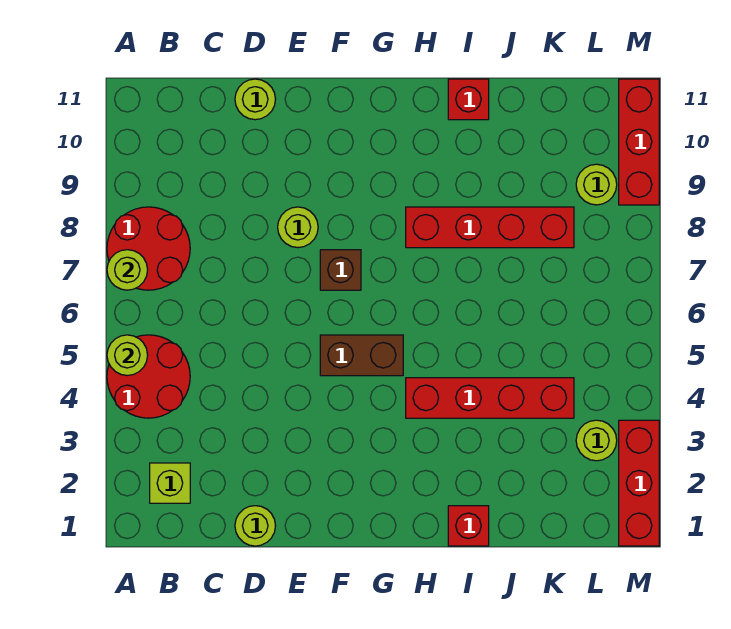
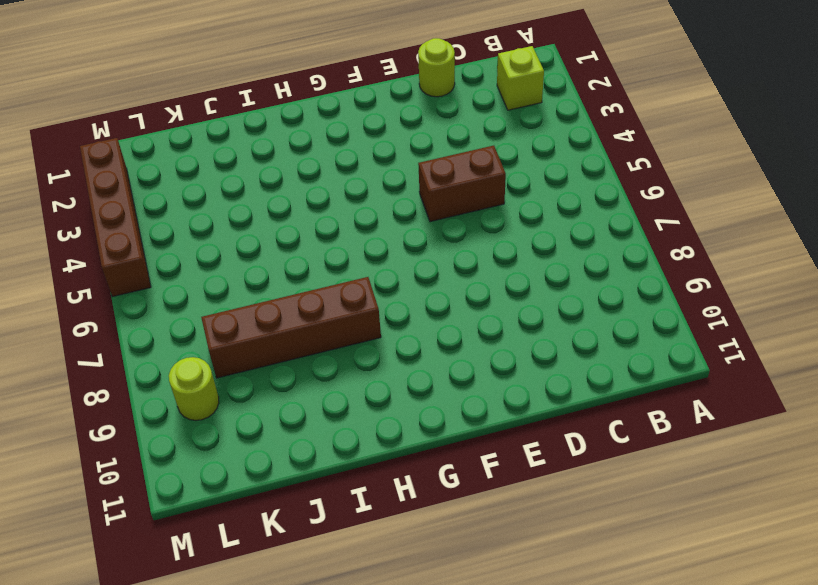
brown brick D5:E5 level 1 -> brown brick F5:G5 level 1
brown brick H8:K8 level 1 -> red brick H8:K8 level 1
brown brick M2:M5 level 1 -> red brick M1:M3 level 1
none -> red round brick A4:B5 level 1
none -> red round brick A7:B8 level 1
none -> lime round brick D11 level 1

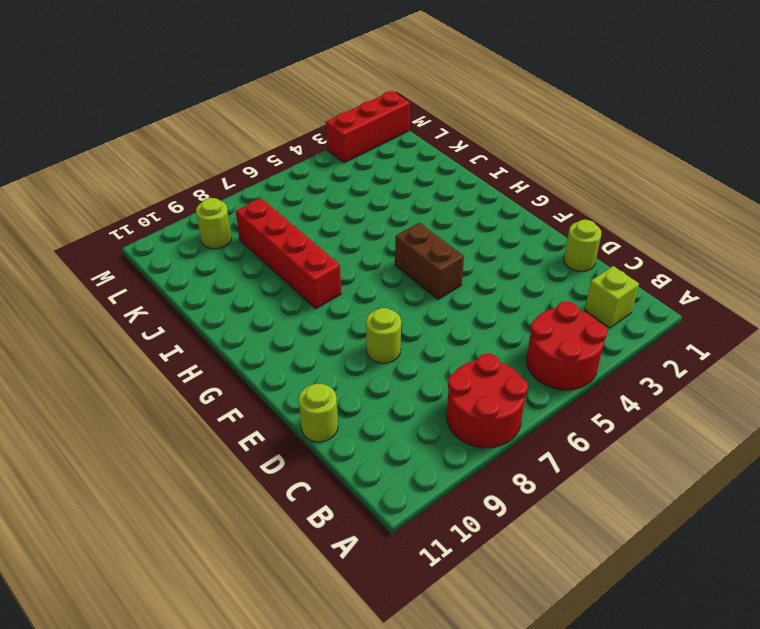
none -> brown brick F7 level 1
none -> red brick H4:K4 level 1
none -> red brick I1 level 1

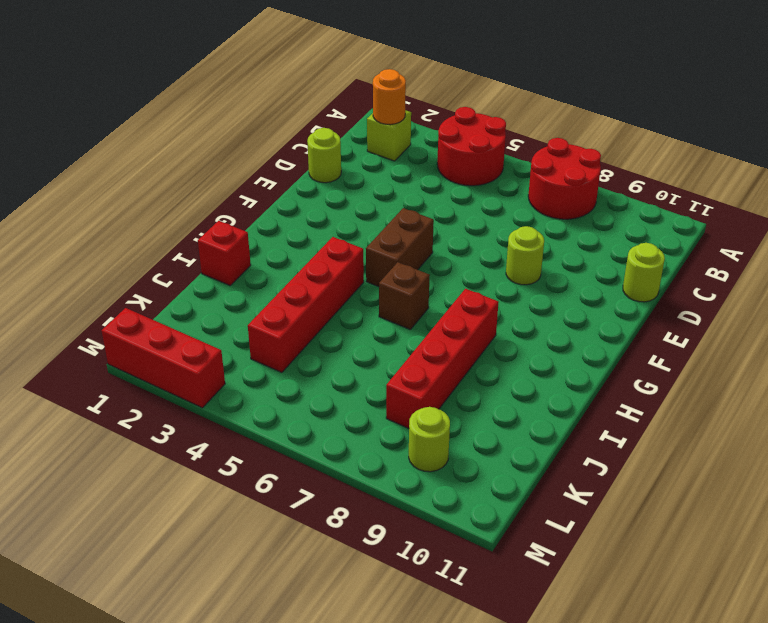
orange round brick B2 level 2 -> none
brown brick H6 level 1 -> brown brick F7 level 1
none -> red brick I11 level 1
none -> lime round brick L3 level 1
none -> red brick M9:M11 level 1

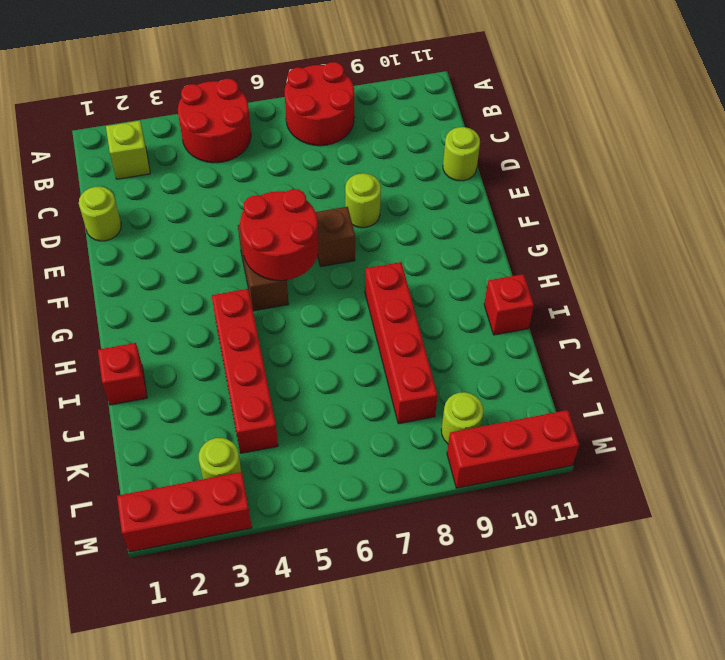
red round brick F5:G6 level 2 -> none
none -> lime round brick A5 level 2
none -> lime round brick A7 level 2

